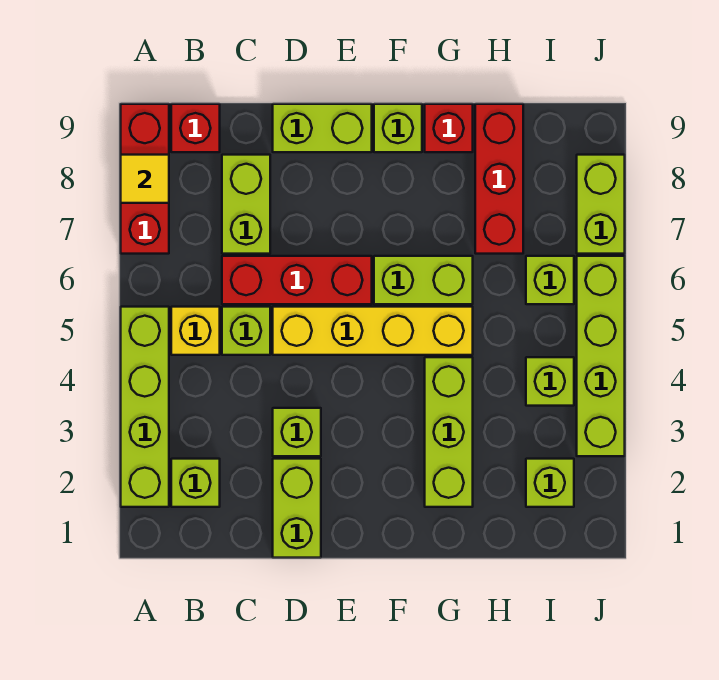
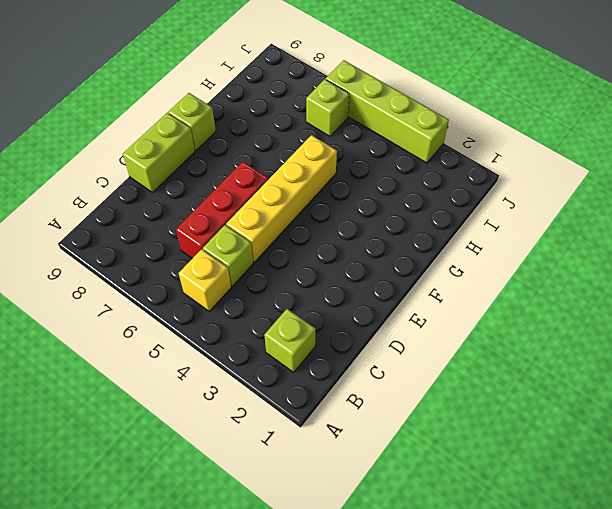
none -> lime brick A2:A5 level 1
none -> red brick A7:A9 level 1
none -> red brick B9 level 1

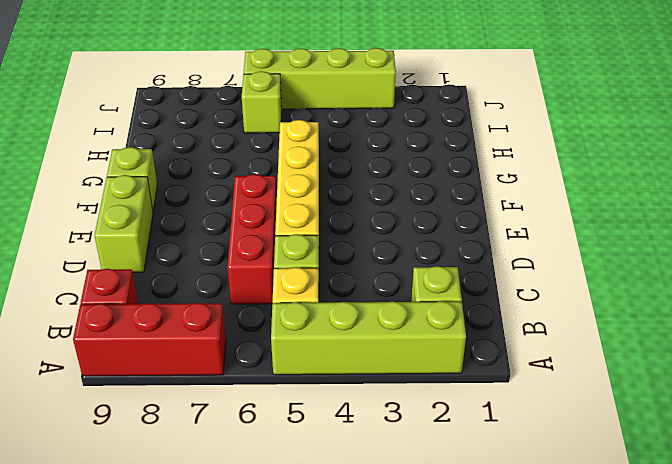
none -> lime brick C7:C8 level 1
none -> lime brick D1:D2 level 1
none -> lime brick D3 level 1

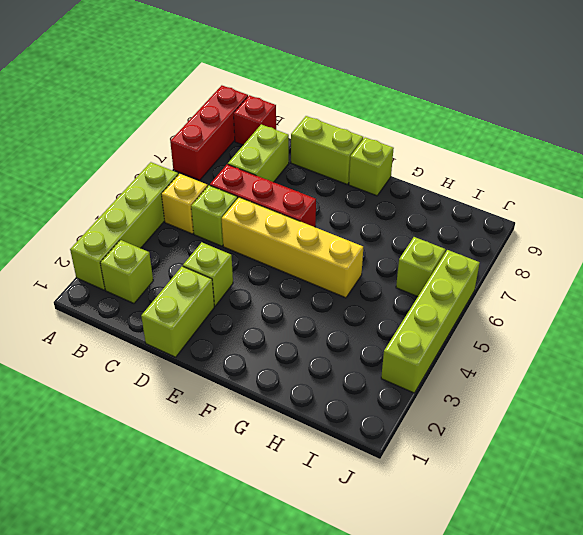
none -> lime brick F6:G6 level 1
none -> lime brick G2:G4 level 1
none -> red brick G9 level 1

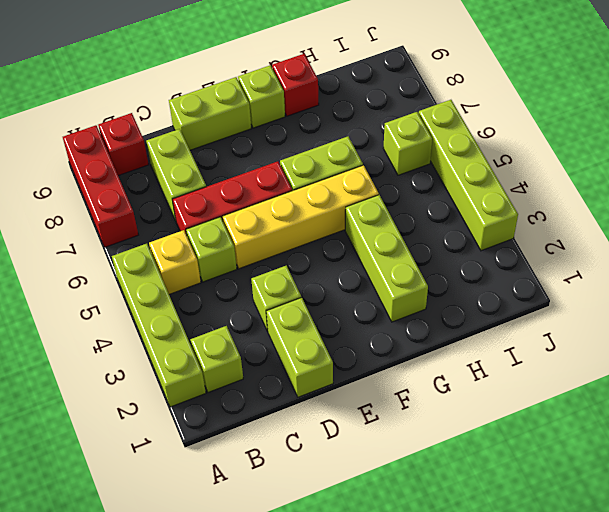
none -> red brick H7:H9 level 1
none -> lime brick I2 level 1
none -> lime brick I4 level 1

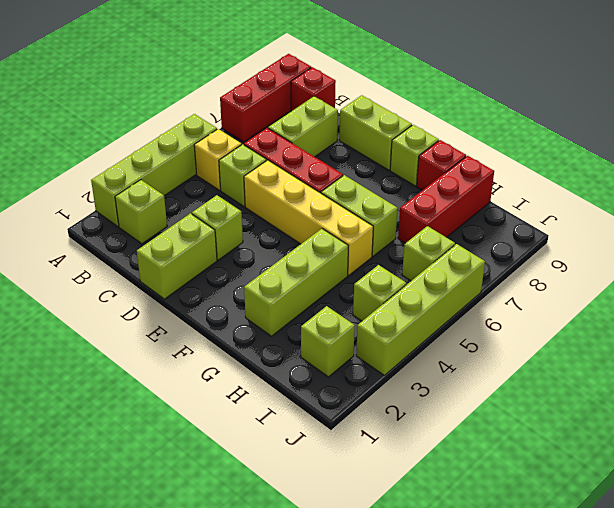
none -> lime brick J7:J8 level 1
none -> yellow tile A8 level 2

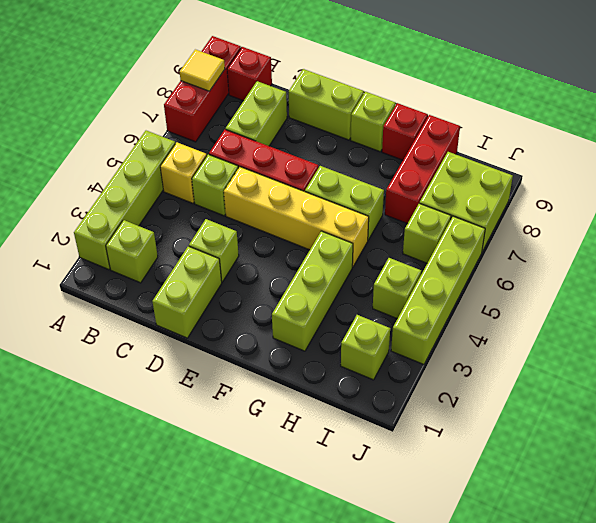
lime brick I7:J8 level 1 -> lime brick J7:J8 level 1

